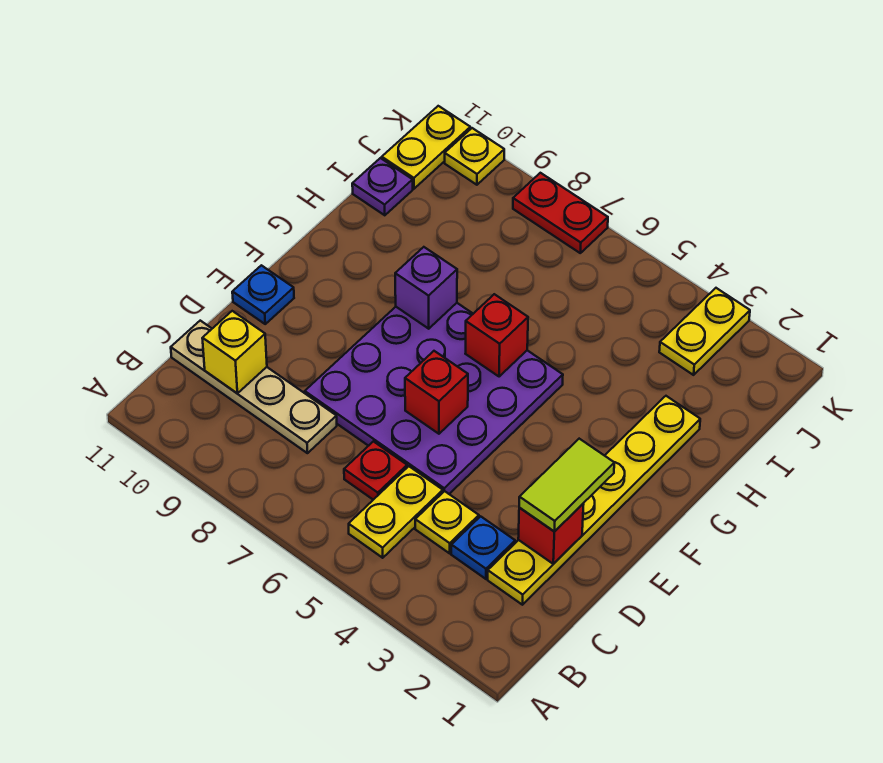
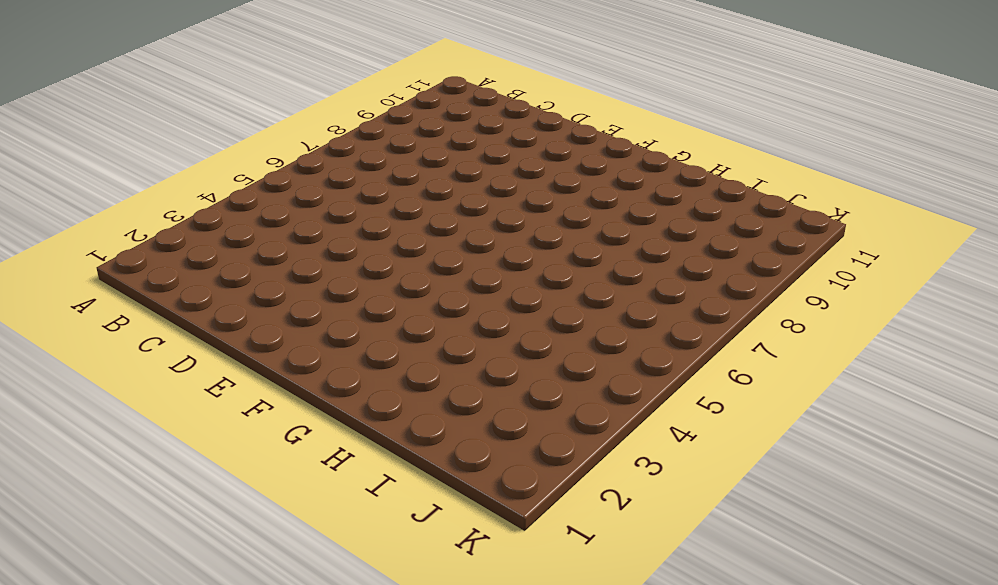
none -> yellow plate B5:C5 level 1
none -> yellow plate C2:H2 level 1
none -> blue plate C3 level 1

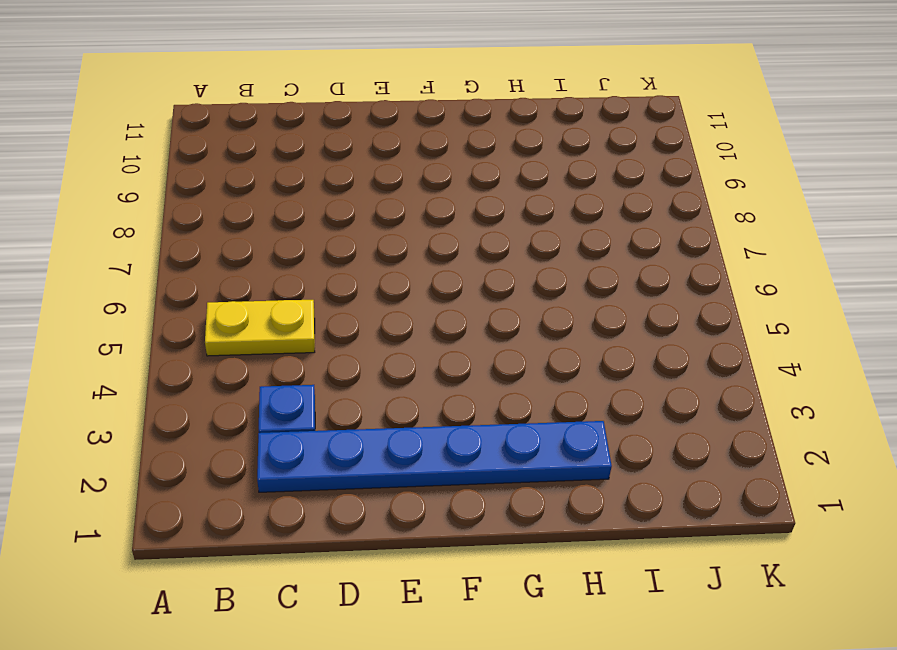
blue plate C2:H2 level 1 -> yellow plate C2:H2 level 1
none -> yellow plate C4 level 1
none -> red plate C6 level 1
none -> tan plate C8:C11 level 1

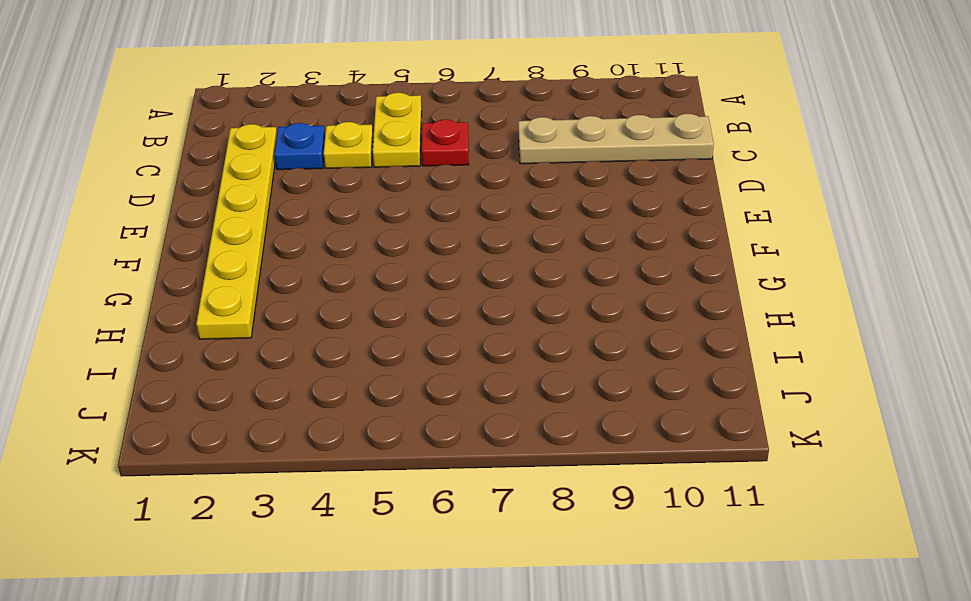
none -> purple plate D5:G8 level 1
none -> blue plate E11 level 1
none -> purple plate I11 level 1

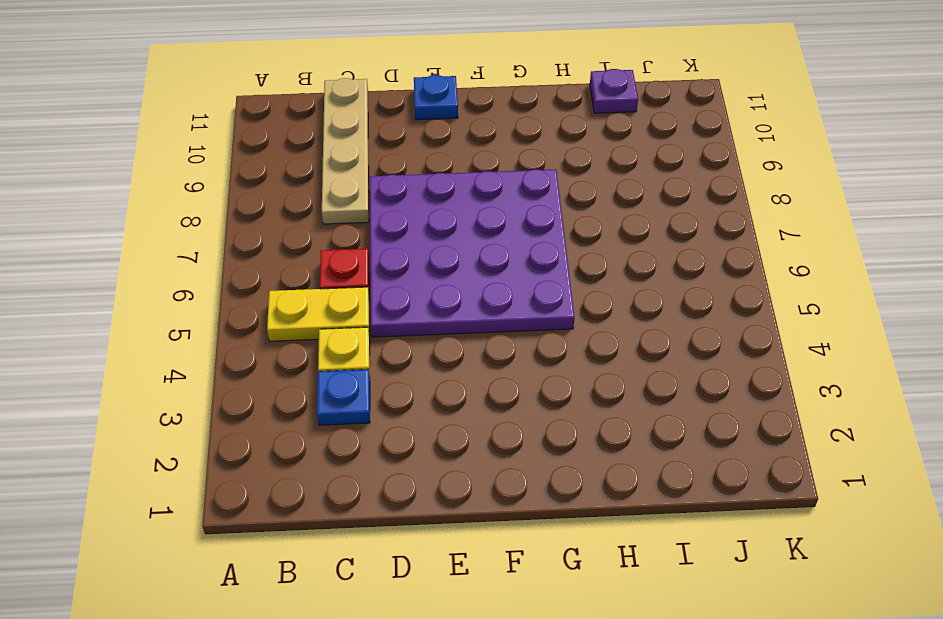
none -> yellow plate C2:H2 level 1
none -> yellow plate J3:K3 level 1
none -> yellow plate J11:K11 level 1

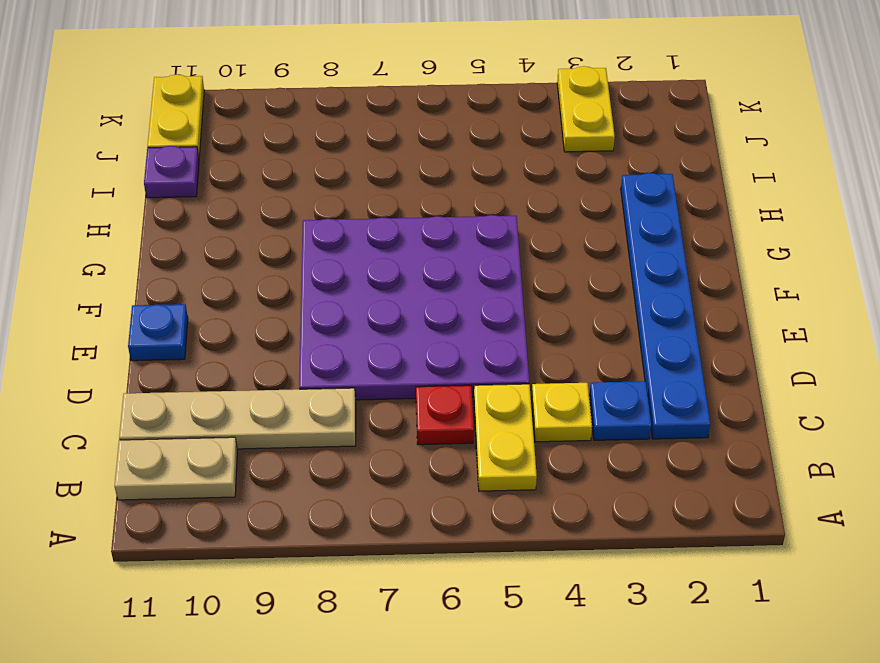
tan plate B10:B11 level 1 -> none
blue plate C2:H2 level 1 -> yellow plate C2:H2 level 1
none -> red plate K7:K8 level 1
none -> yellow plate K10 level 1
none -> yellow brick C10 level 2

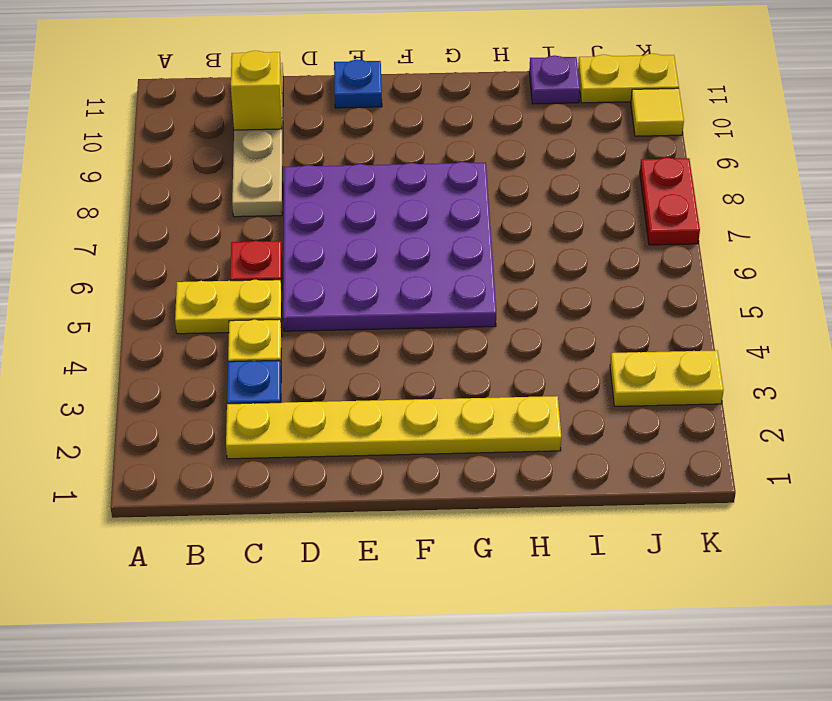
yellow tile K10 level 1 -> yellow plate K10 level 1
none -> red brick D2 level 2
none -> red brick E6 level 2
none -> red brick G6 level 2

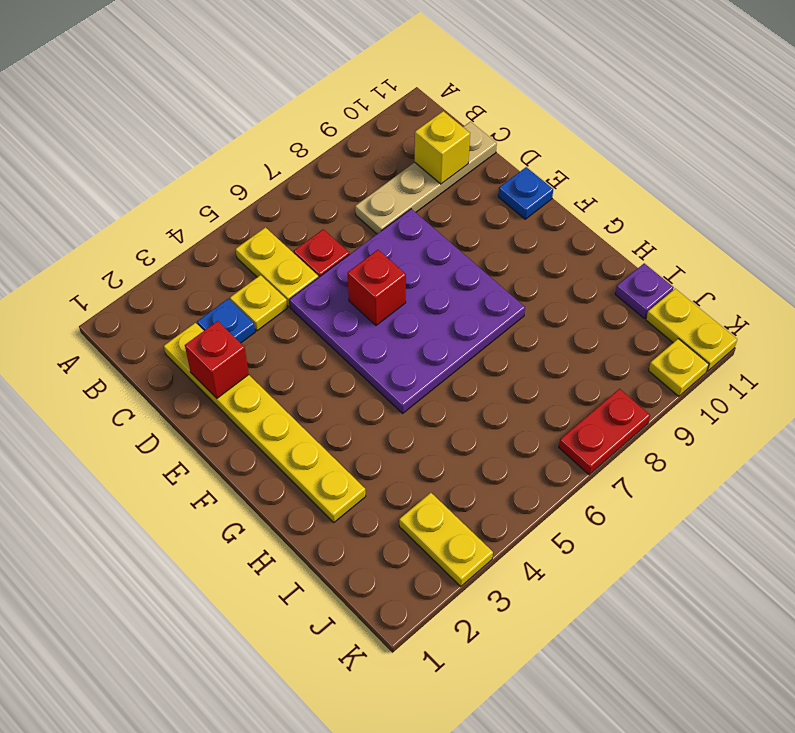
none -> red brick G6 level 2
none -> purple brick G8 level 2
none -> lime tile D2:E2 level 3

